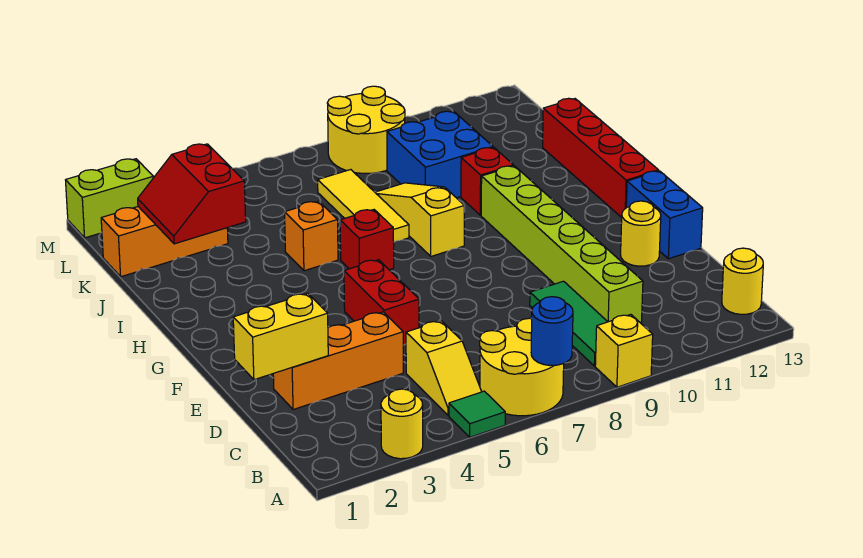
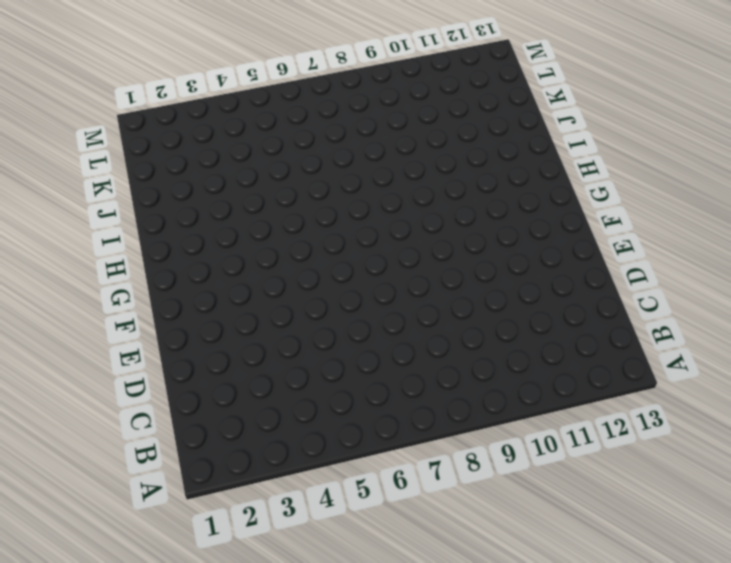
none -> yellow round brick A3 level 1
none -> green tile A5 level 1
none -> yellow round brick A6:B7 level 1

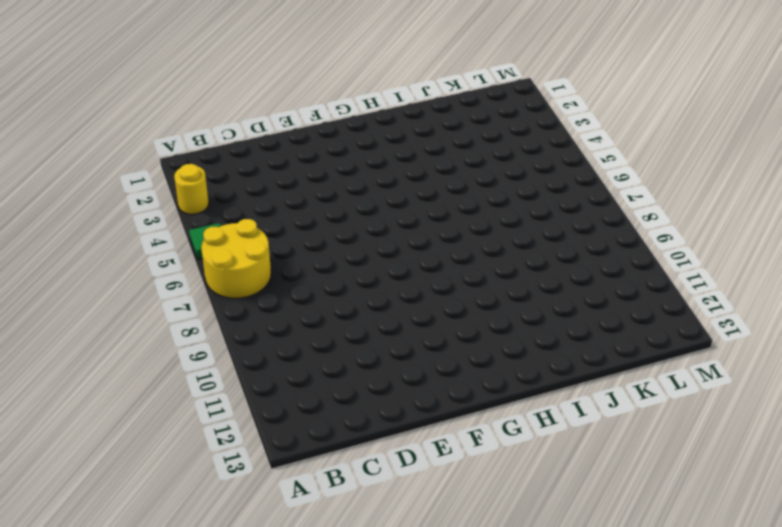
none -> yellow brick A9 level 1
none -> yellow slope B5:C5 level 1 top C
none -> green tile B9:D9 level 1

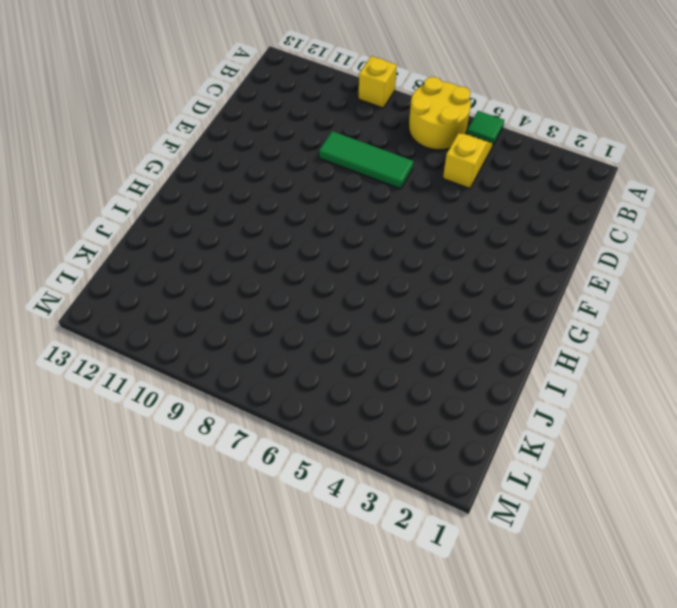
green tile D7:D9 level 1 -> green tile B9:D9 level 1
none -> yellow round brick A3 level 1
none -> yellow round brick B13 level 1
none -> lime brick C10:H10 level 1

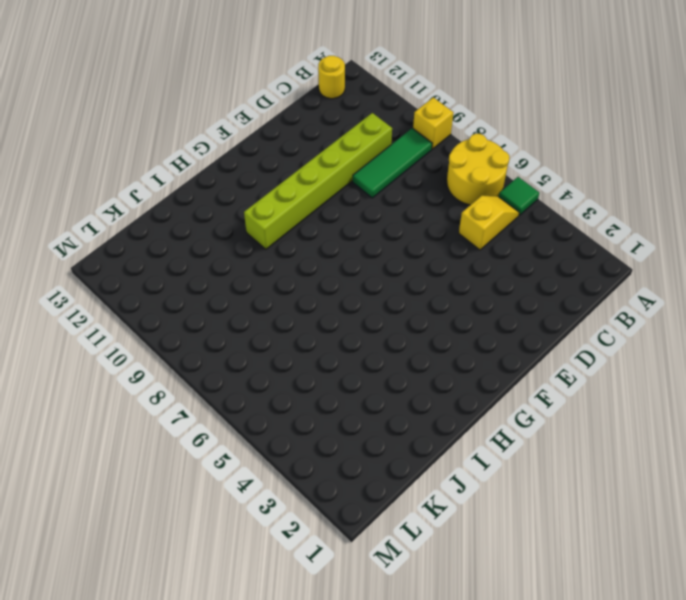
none -> yellow round brick A3 level 1
none -> orange brick D2:D4 level 1
none -> red brick E5:F5 level 1

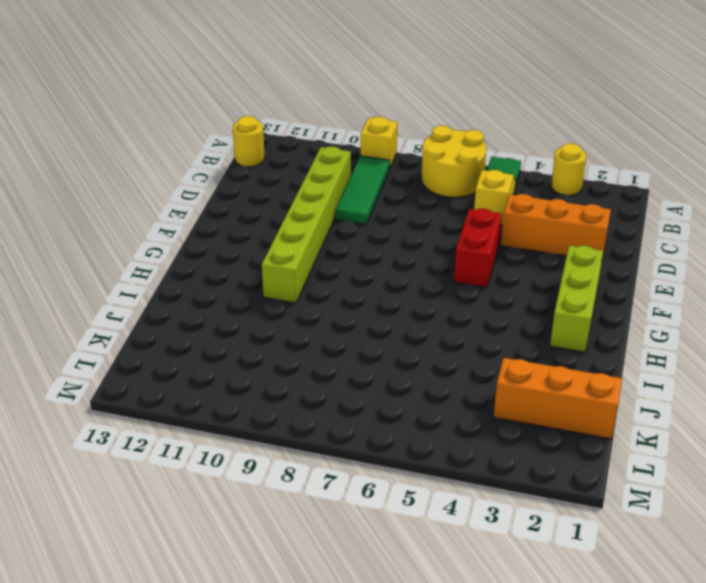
lime brick F2:H2 level 1 -> none
none -> yellow round brick E12 level 1
none -> blue brick E13:F13 level 1
none -> red brick G13:J13 level 1

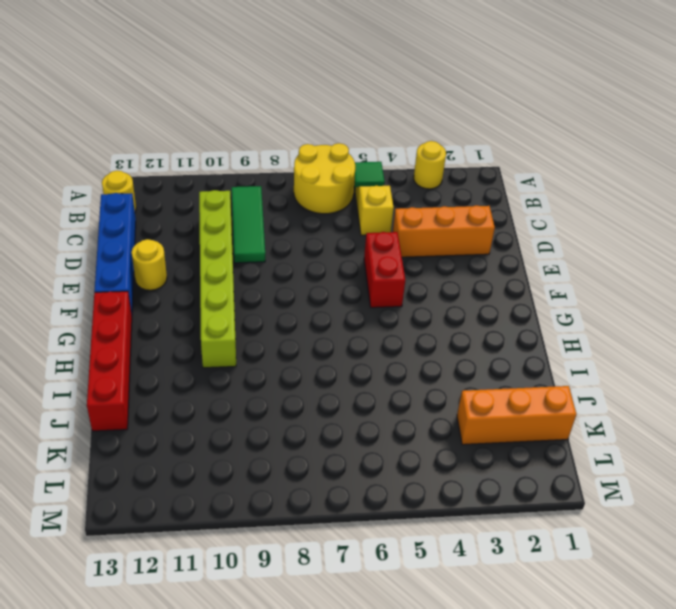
blue brick C13:F13 level 1 -> blue brick E13:F13 level 1
none -> yellow brick A9 level 1
none -> red brick H6 level 1
none -> yellow slope H8:J8 level 1 top H

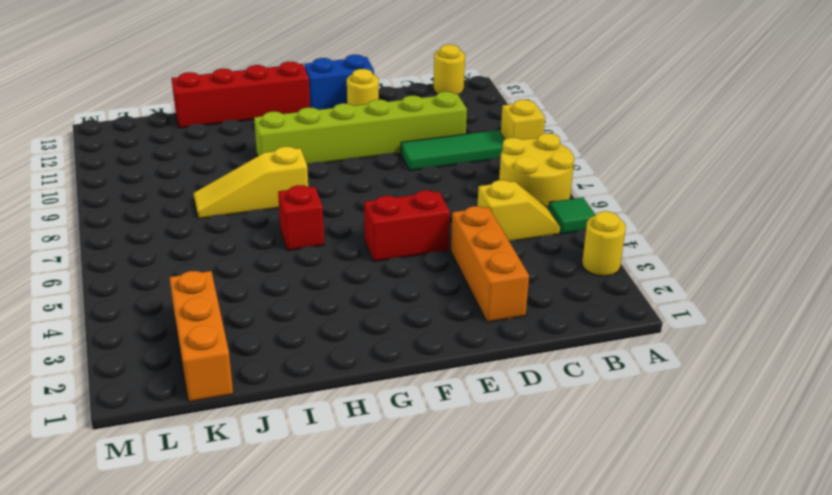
none -> orange brick I5 level 1
none -> yellow tile I7:K7 level 1
none -> red brick I10 level 1

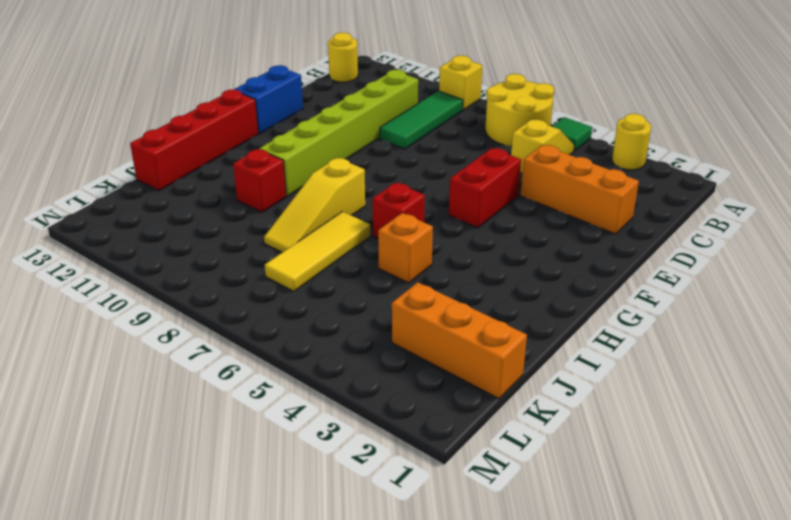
none -> yellow round brick E12 level 1
none -> blue brick J9:K10 level 1
none -> yellow round brick L8:M9 level 1

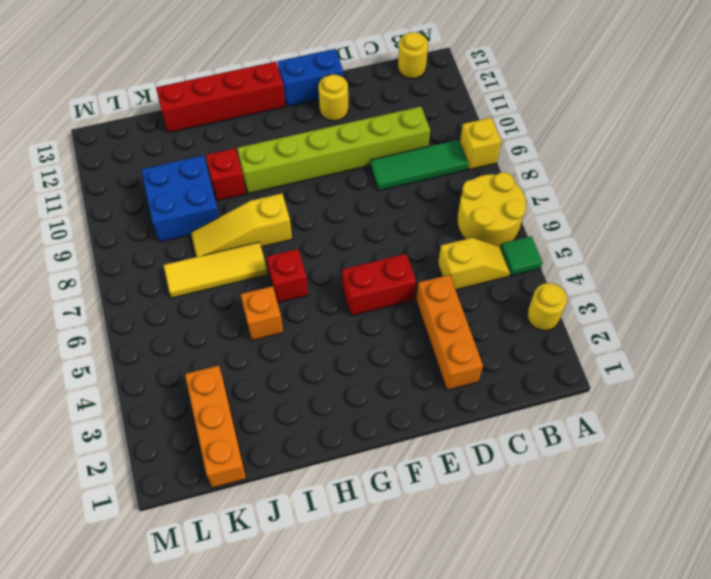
none -> yellow round brick L8:M9 level 1
none -> lime brick M1:M2 level 1
none -> blue round brick A7 level 2

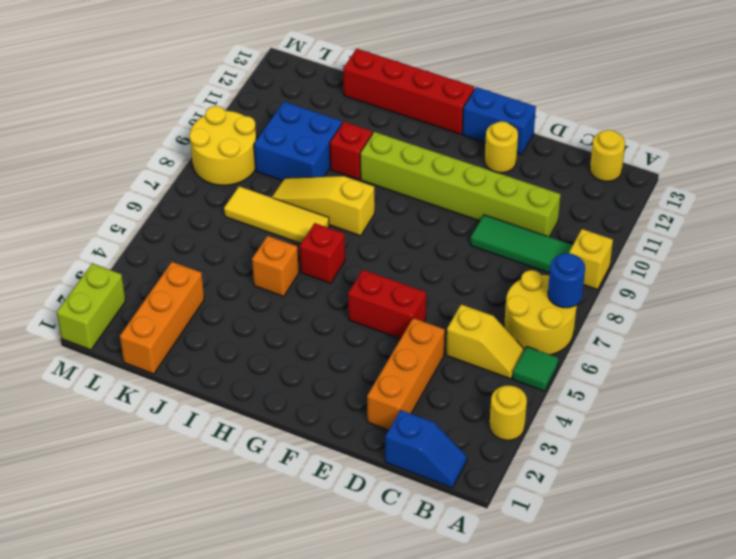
blue slope B1:C1 level 1 top C -> none
none -> yellow brick D1:D2 level 2
none -> red slope J2:K3 level 2 top 3

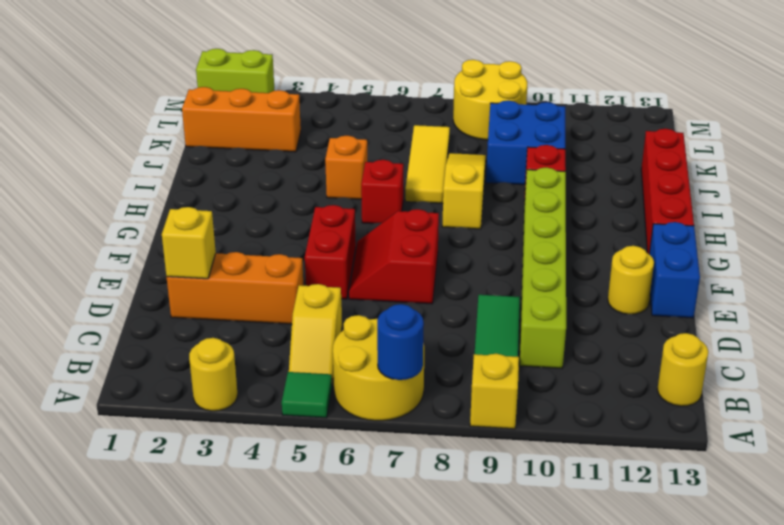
yellow brick D2 level 2 -> yellow brick D1:D2 level 2
red slope E6:F7 level 1 top 7 -> red slope J2:K3 level 2 top 3

